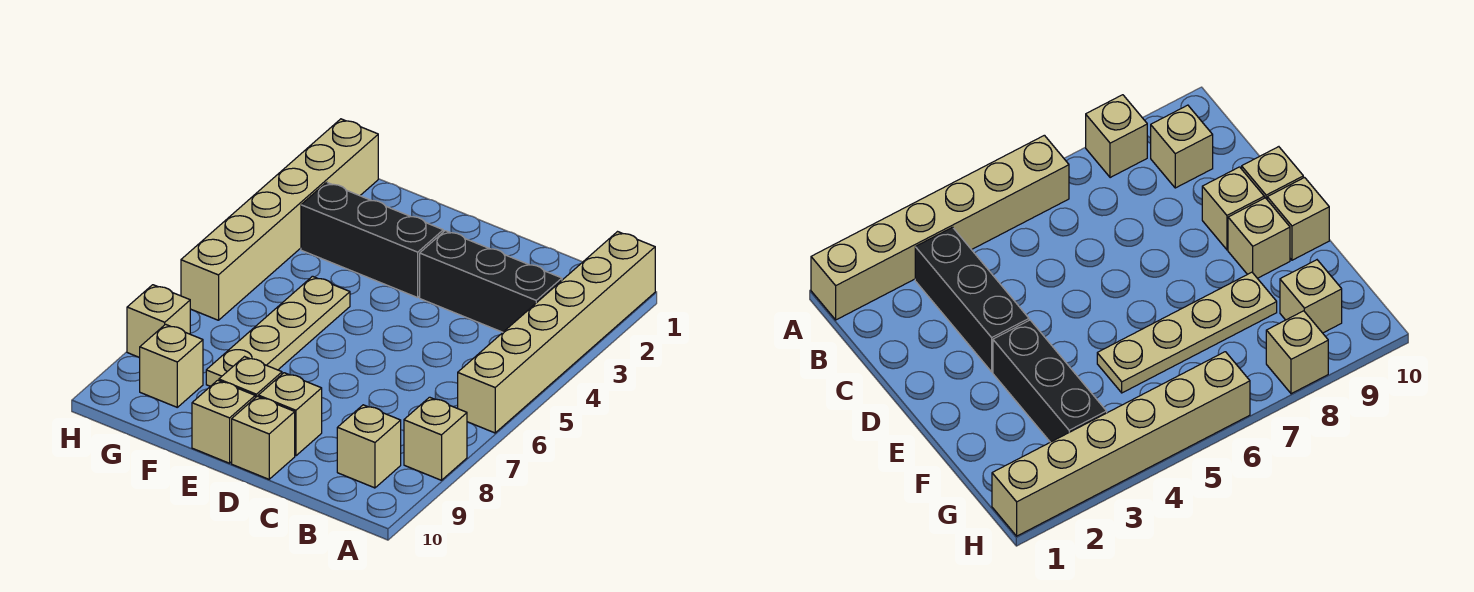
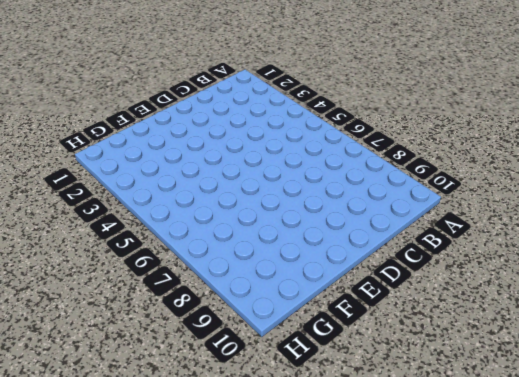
none -> tan brick A1:A6 level 1
none -> tan brick A8 level 1
none -> black brick B3:D3 level 1

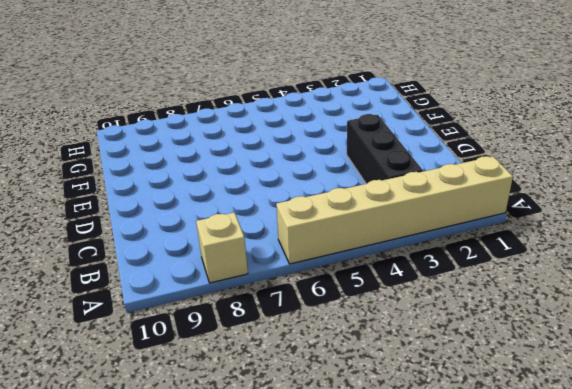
none -> tan brick B9 level 1
none -> tan brick D9 level 1
none -> tan brick D10 level 1

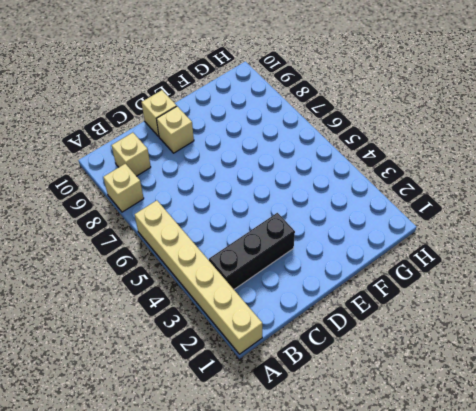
none -> black brick E3:G3 level 1
none -> tan brick E9 level 1
none -> tan brick E10 level 1

